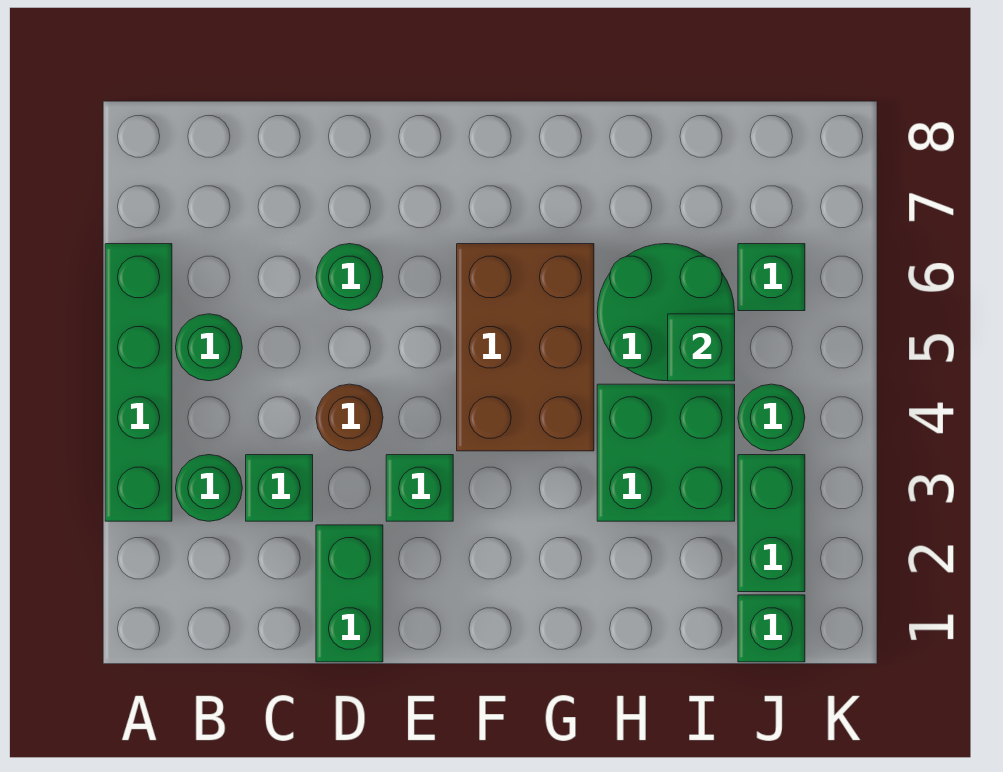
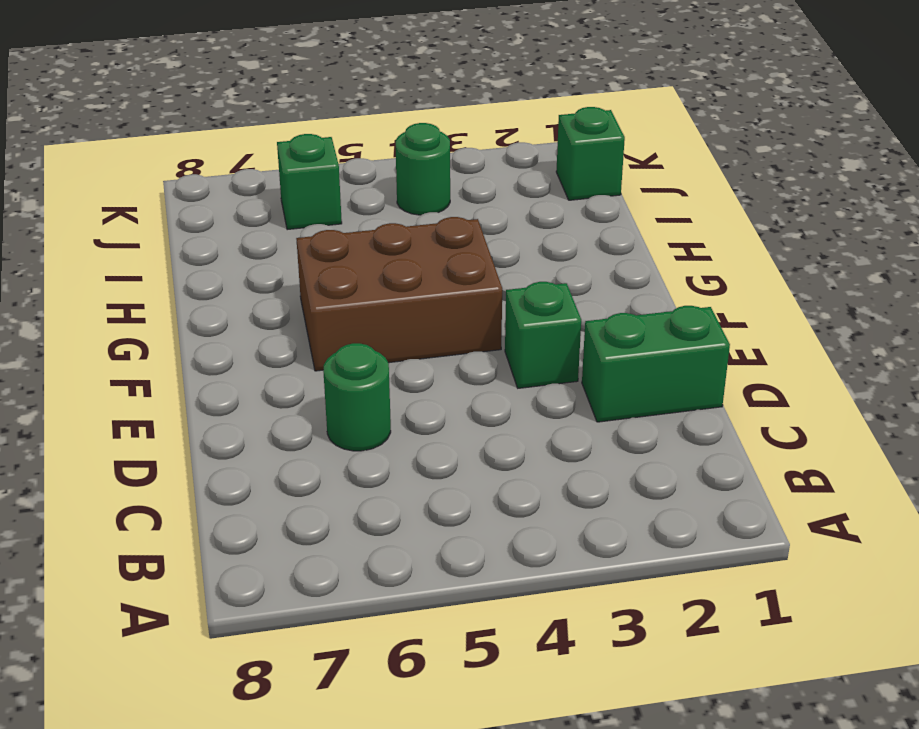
none -> green brick A3:A6 level 1
none -> green round brick B3 level 1
none -> green round brick B5 level 1

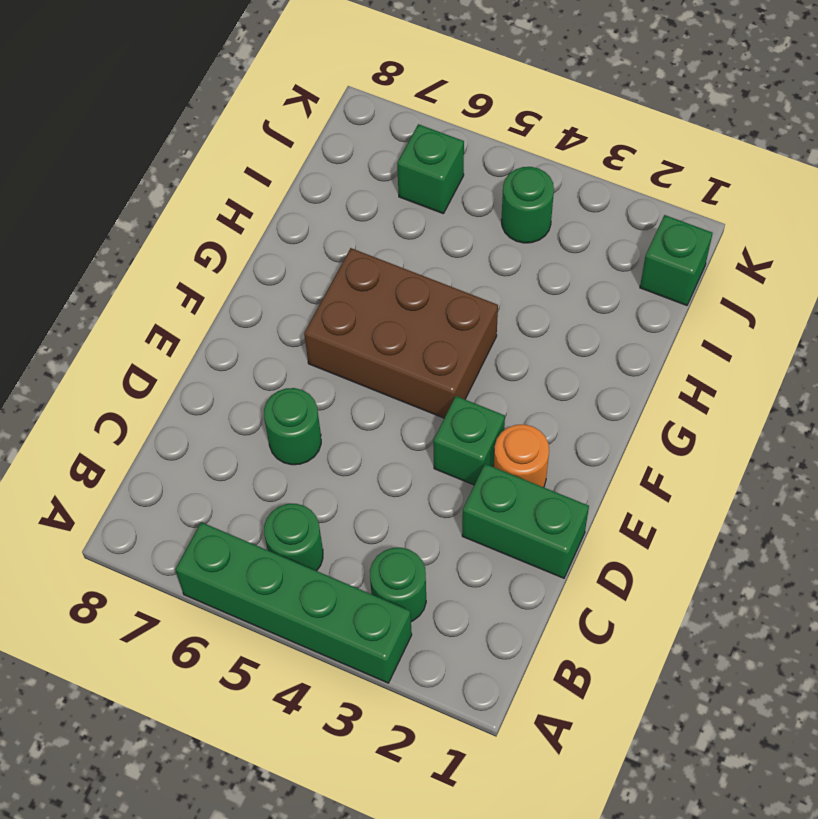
orange round brick E2 level 1 -> none
none -> green brick C3 level 1
none -> brown round brick D4 level 1
none -> green brick H3:I4 level 1

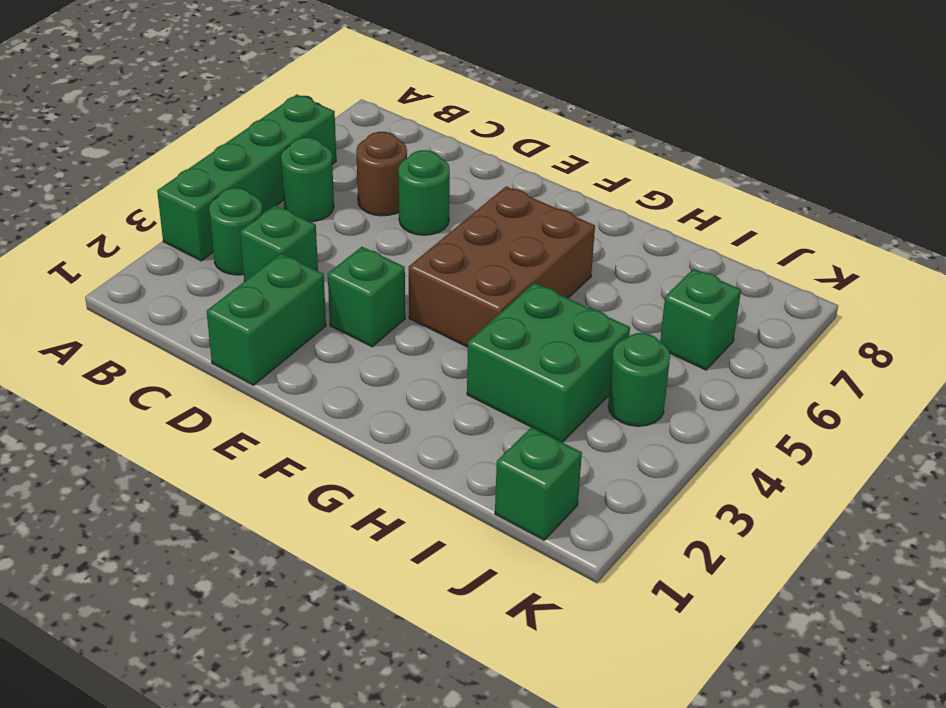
brown round brick C6 level 1 -> brown round brick D4 level 1
none -> green round brick H5:I6 level 1
none -> green brick J2:J3 level 1
none -> green brick I5 level 2

